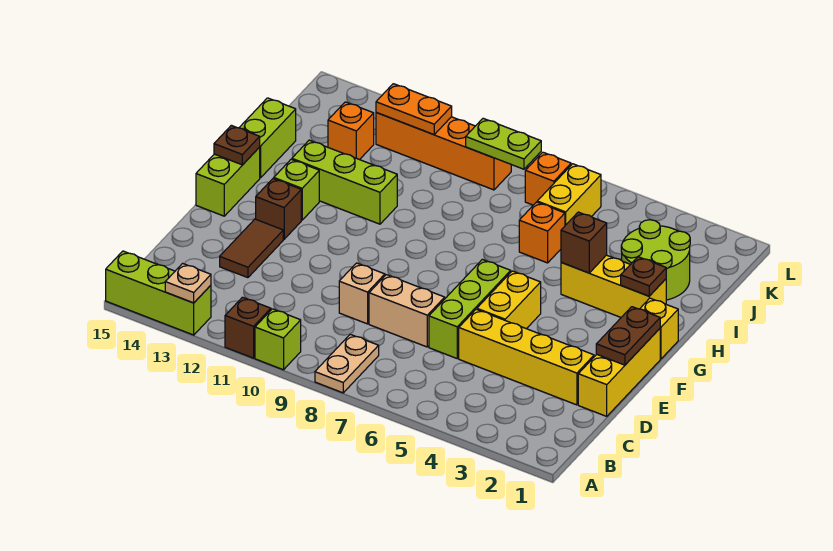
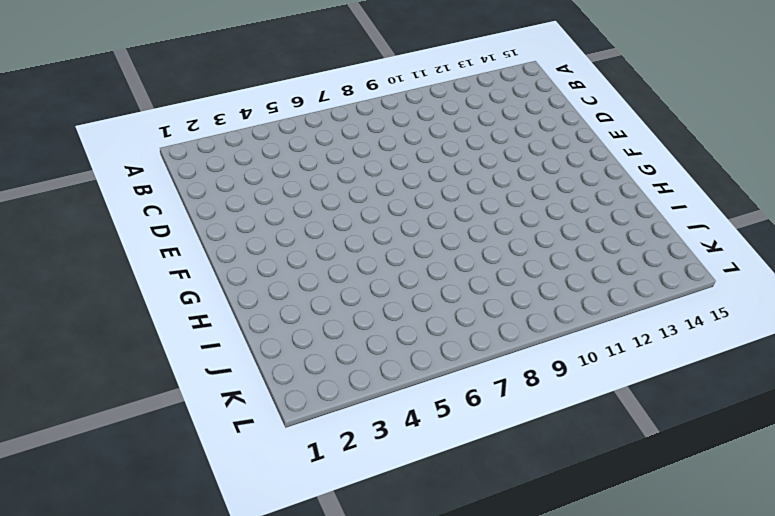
none -> tan plate A8:B8 level 1
none -> lime brick A10 level 1
none -> brown brick A11 level 1
none -> lime brick A13:A15 level 1

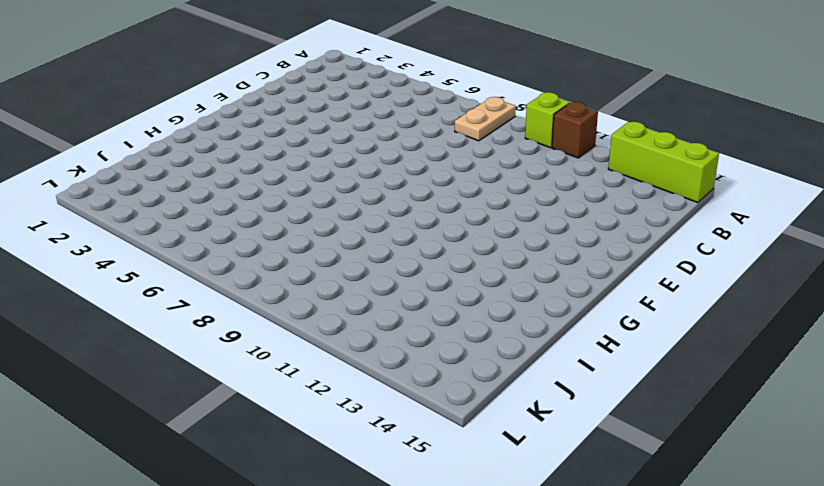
none -> yellow brick D1:F1 level 1
none -> yellow brick D2:D5 level 1
none -> lime brick D6:F6 level 1
none -> tan brick D7:D8 level 1

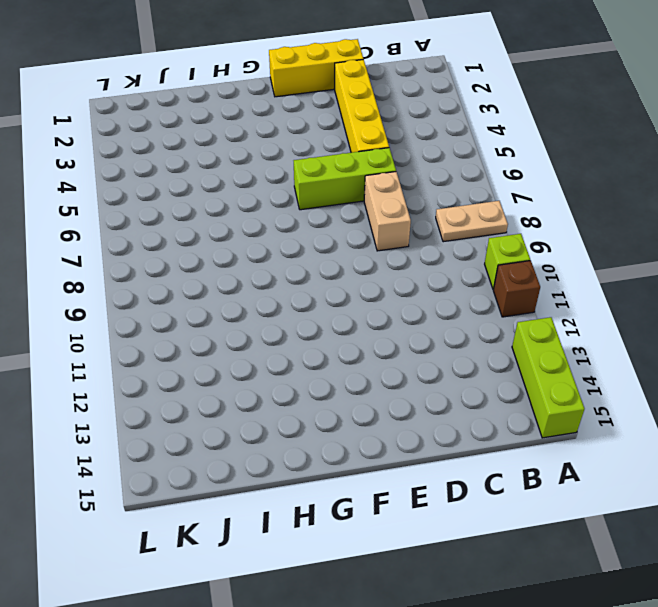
none -> tan brick D9 level 1
none -> brown tile D13:E13 level 1
none -> yellow brick E5:F5 level 1
none -> brown brick F13 level 1

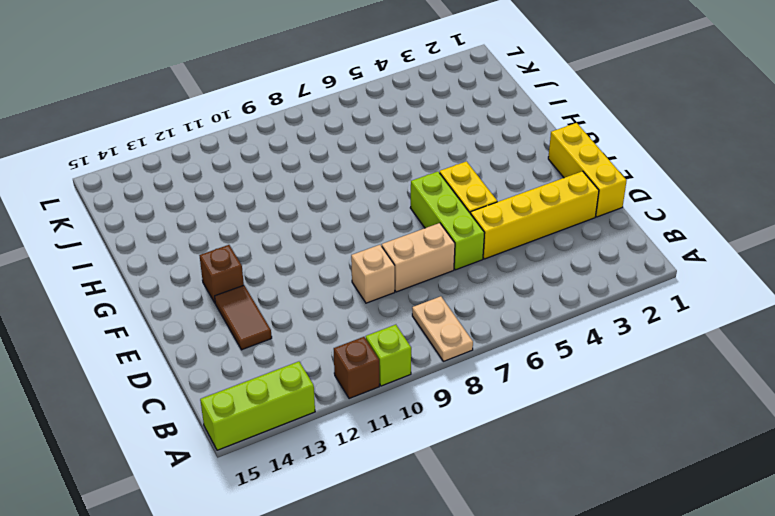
none -> lime brick F15:G15 level 1
none -> yellow brick G1 level 1
none -> lime brick G13 level 1
none -> yellow brick H2:H4 level 1

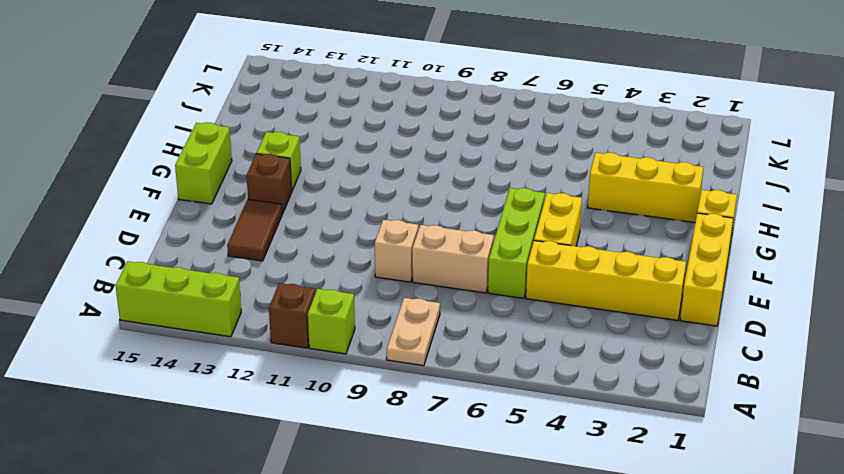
none -> lime brick H11:H13 level 1
none -> lime brick H15:I15 level 1
none -> lime round brick I2:J3 level 1
none -> orange brick I6 level 1

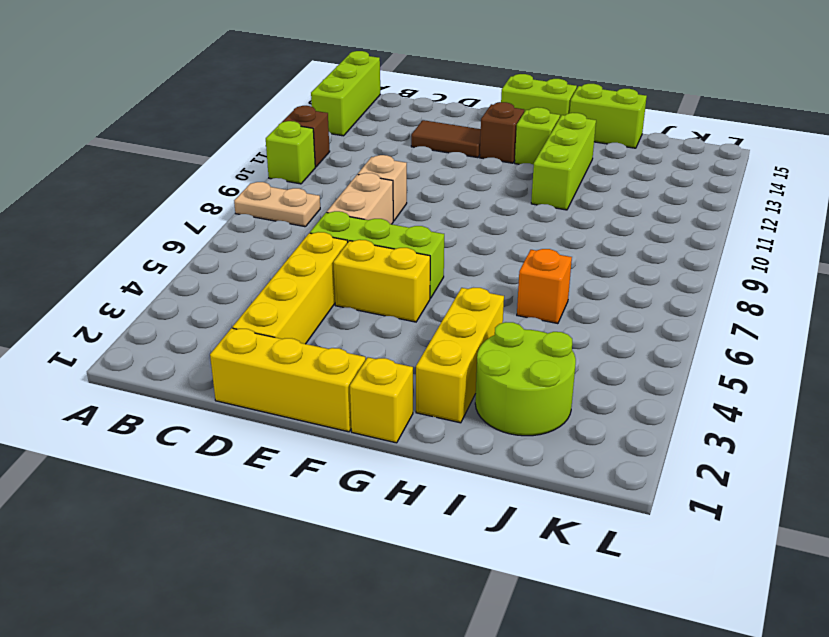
none -> yellow brick J6:K6 level 1
none -> orange brick J13 level 1
none -> orange brick K7 level 1
none -> orange brick K9:K12 level 1

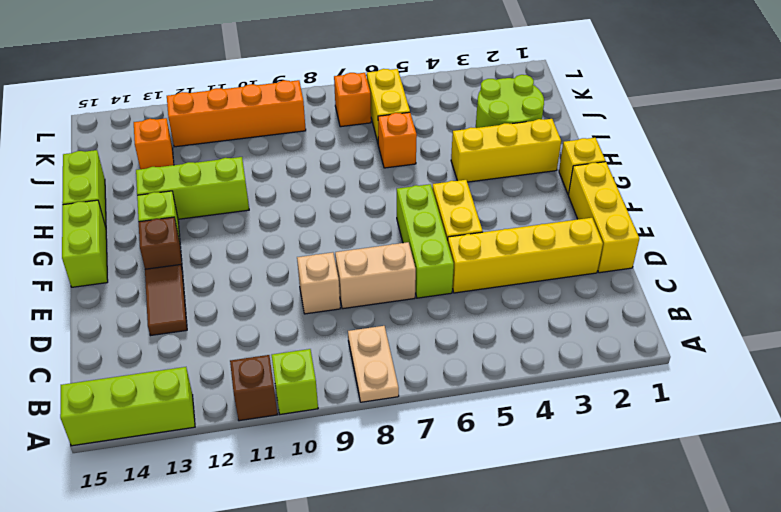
none -> tan plate A13 level 2
none -> brown plate E1:F1 level 2
none -> brown plate G15 level 2
none -> brown plate H2 level 2

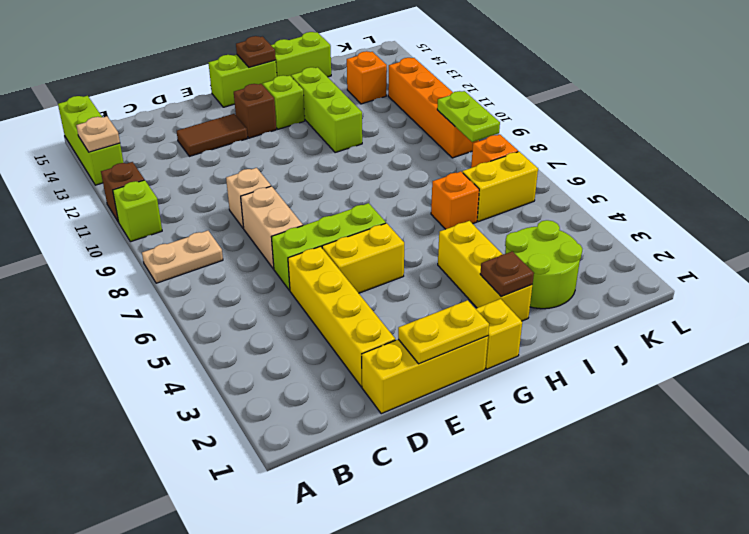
yellow plate E1:F1 level 2 -> brown plate E1:F1 level 2
none -> brown brick H4 level 2
none -> orange plate K11:K12 level 2

